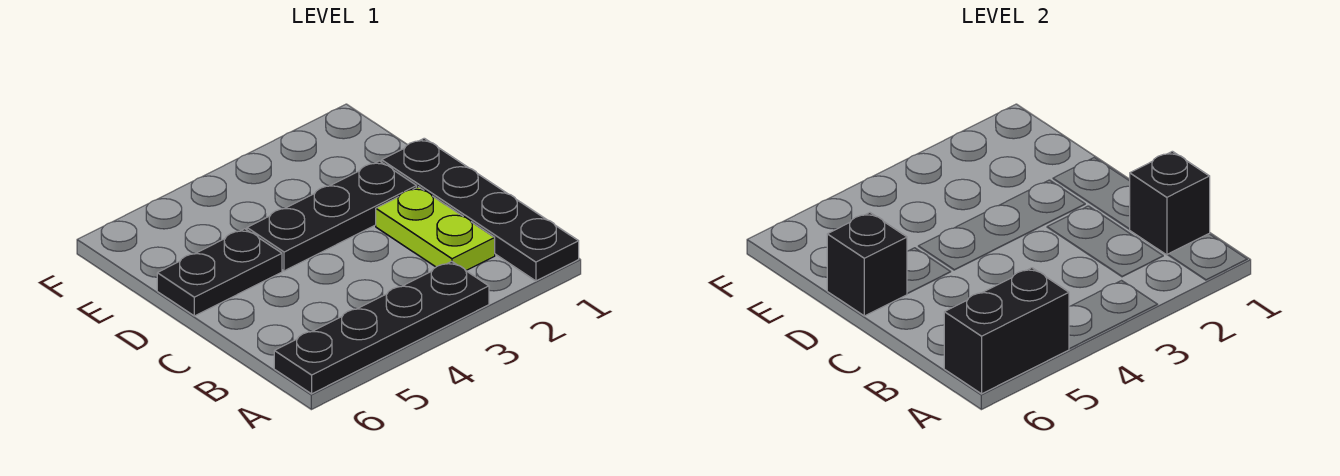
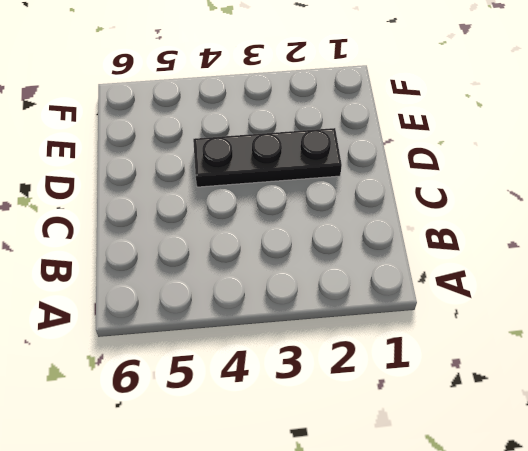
none -> black plate A1:D1 level 1
none -> black plate A3:A6 level 1

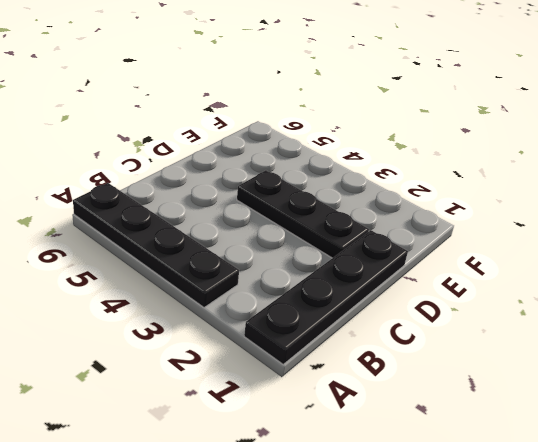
none -> lime plate B2:C2 level 1
none -> black plate D5:D6 level 1

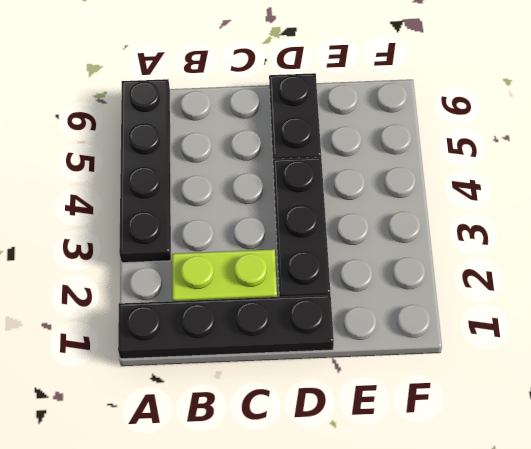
none -> black brick A5:A6 level 2
none -> black brick B1 level 2

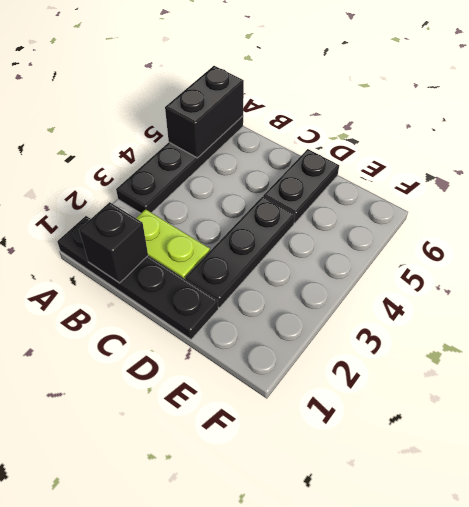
none -> black brick D6 level 2

